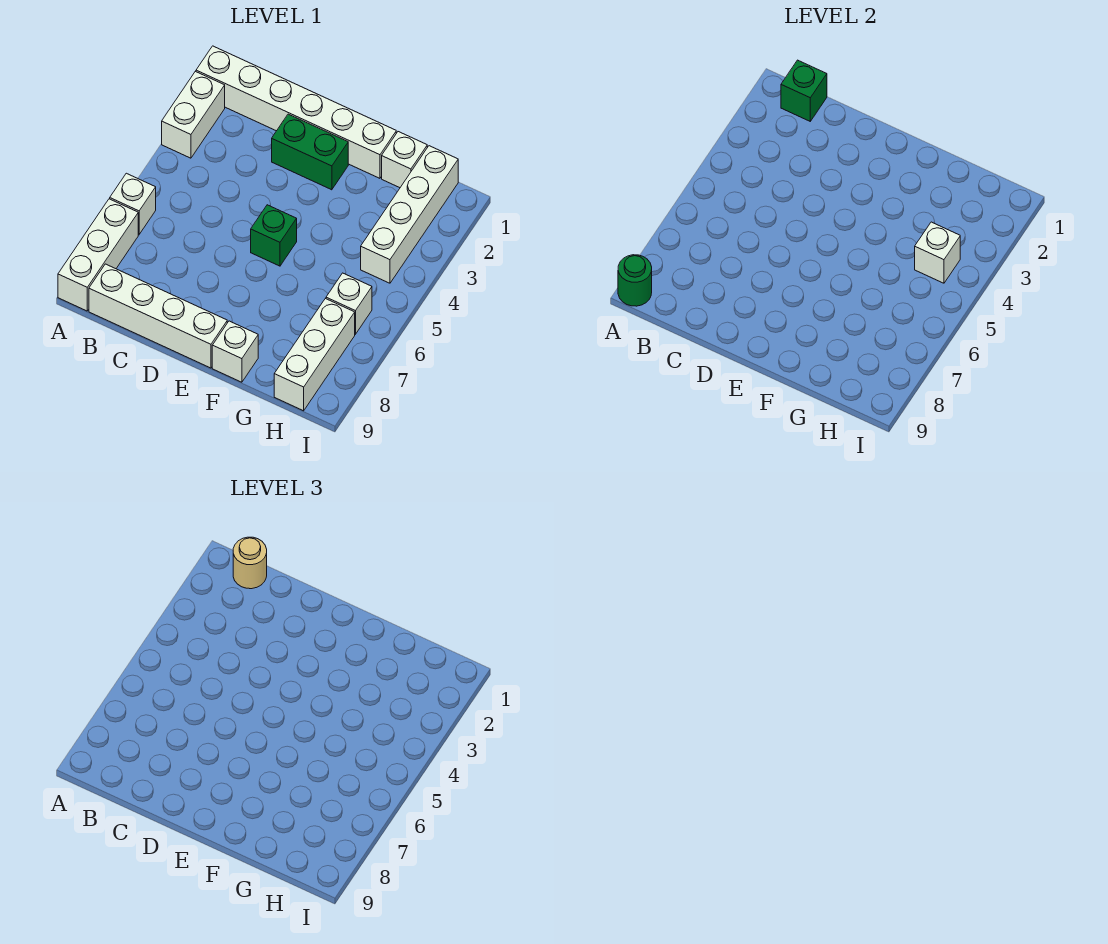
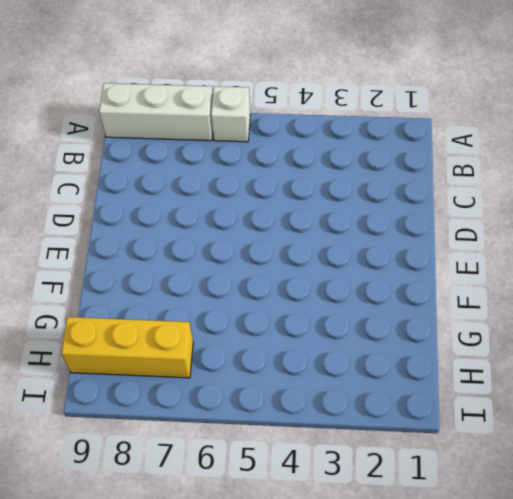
yellow brick H7:H9 level 1 -> white brick H7:H9 level 1
none -> white brick A1:F1 level 1
none -> white brick A2:A3 level 1
none -> white brick B9:E9 level 1

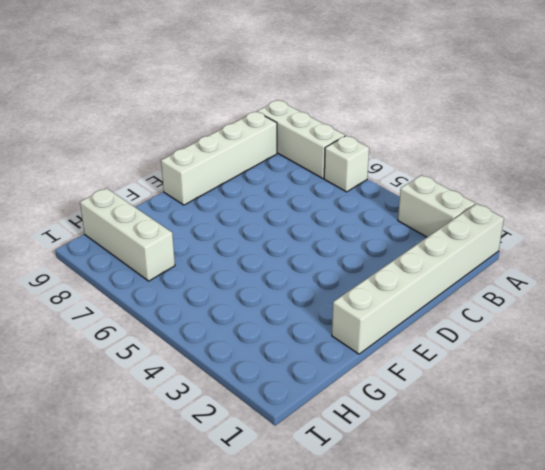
none -> green brick D2:E2 level 1
none -> green brick E5 level 1
none -> white brick F9 level 1

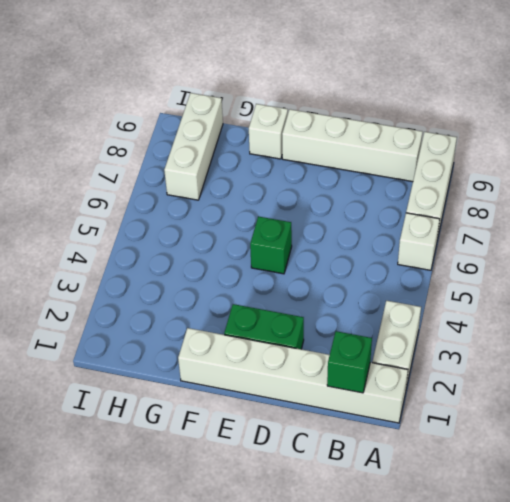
none -> white brick G1 level 1
none -> white brick H1:H4 level 1
none -> white brick H6 level 1

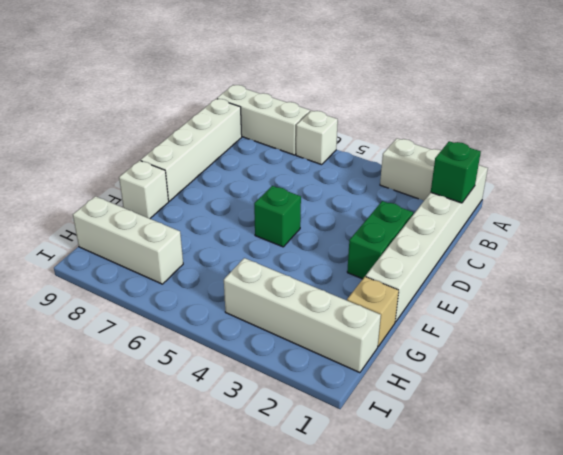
tan brick G1 level 1 -> white brick G1 level 1
none -> white brick H6 level 1
none -> green round brick A9 level 2
none -> white brick H4 level 2

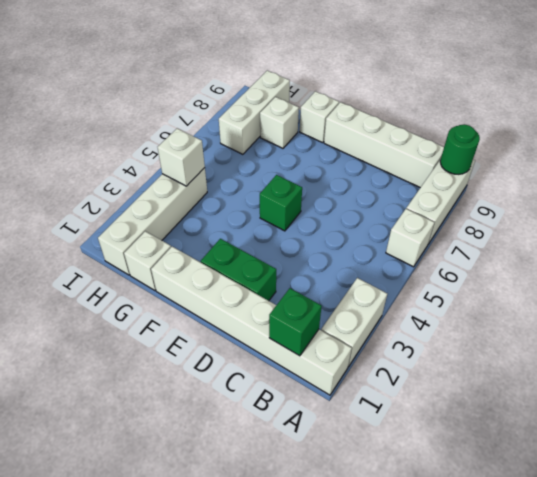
white brick G8 level 1 -> white brick H6 level 1
none -> tan round brick B1 level 3

